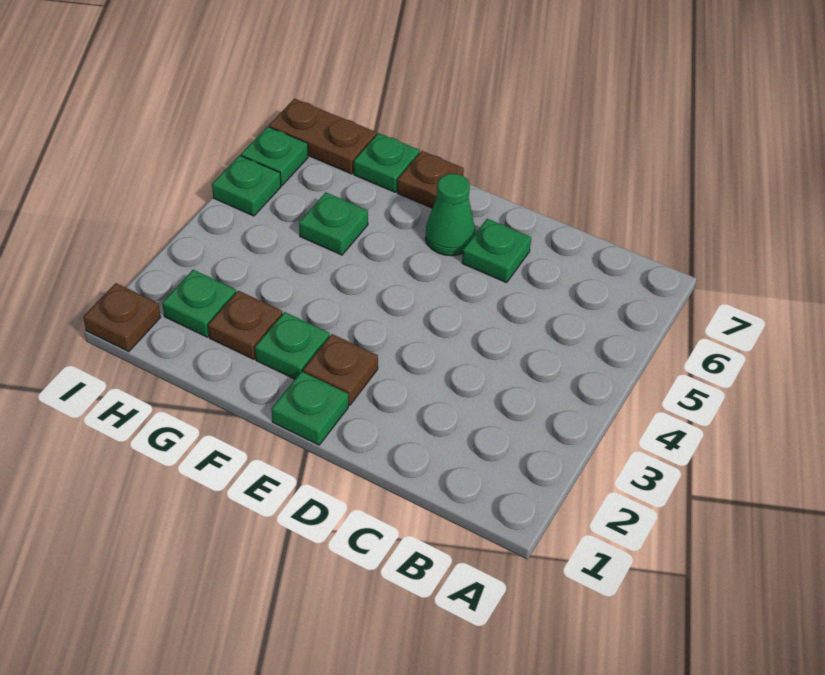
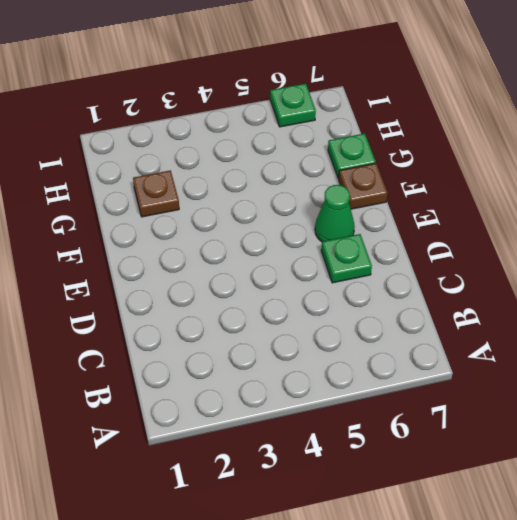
none -> green plate E1 level 1
none -> brown plate E2 level 1
none -> green plate F2 level 1

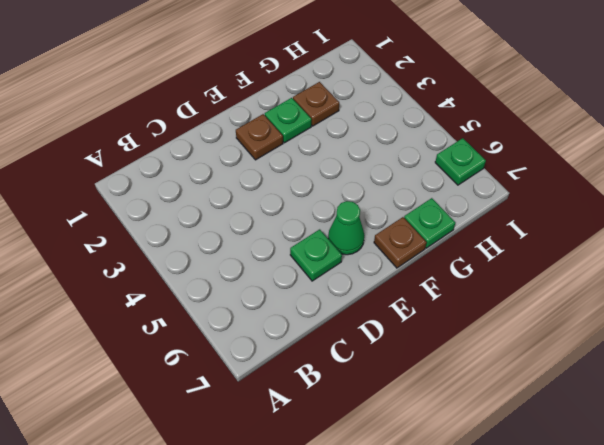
none -> green plate E1 level 1
none -> green plate G5 level 1
none -> green plate H2 level 1

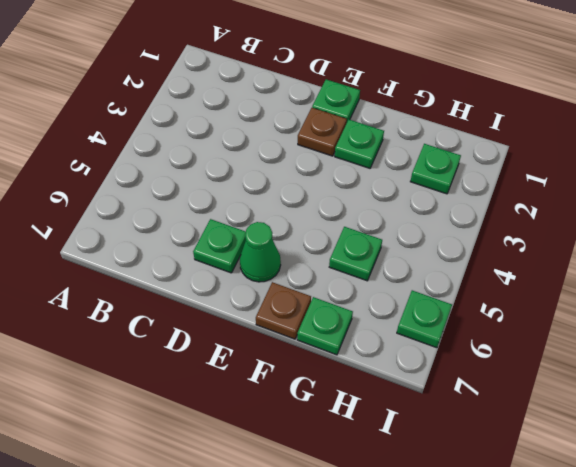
none -> brown plate G2 level 1
none -> brown plate H7:I7 level 1
none -> brown plate I1 level 1

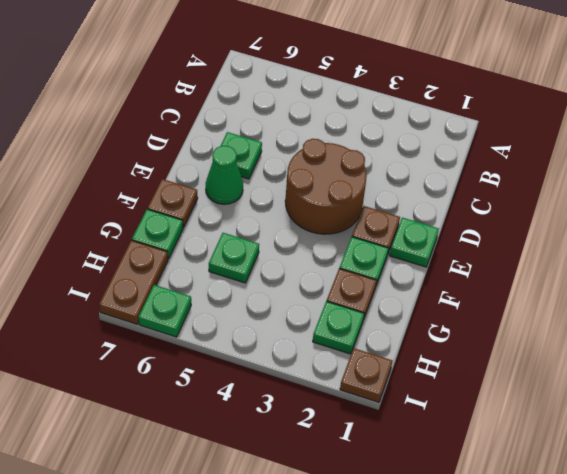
brown round brick D3:E4 level 1 -> none
none -> green plate I5 level 1

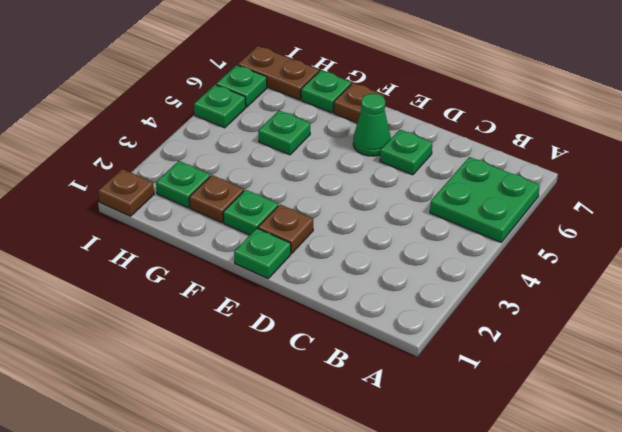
green plate A5:B6 level 1 -> none

